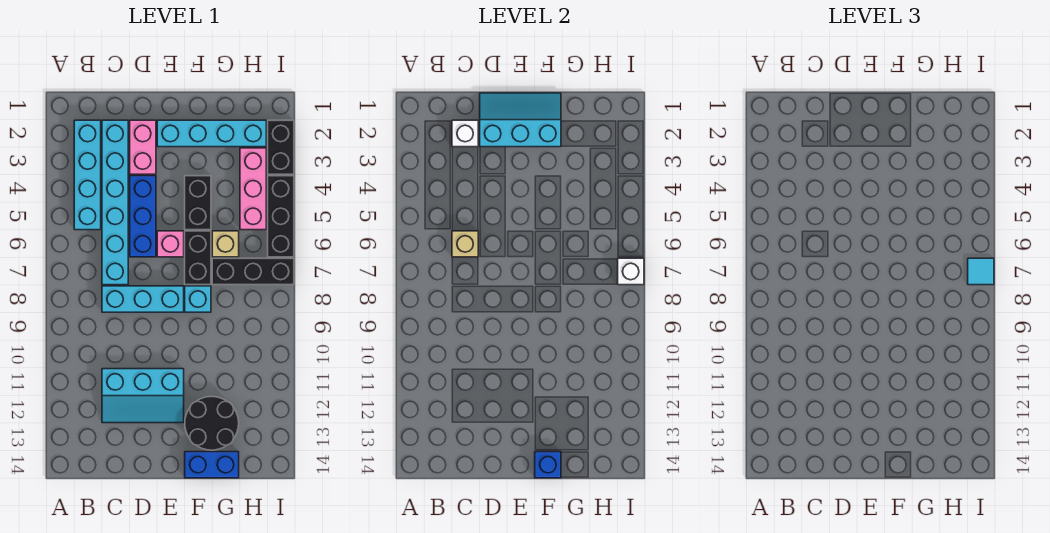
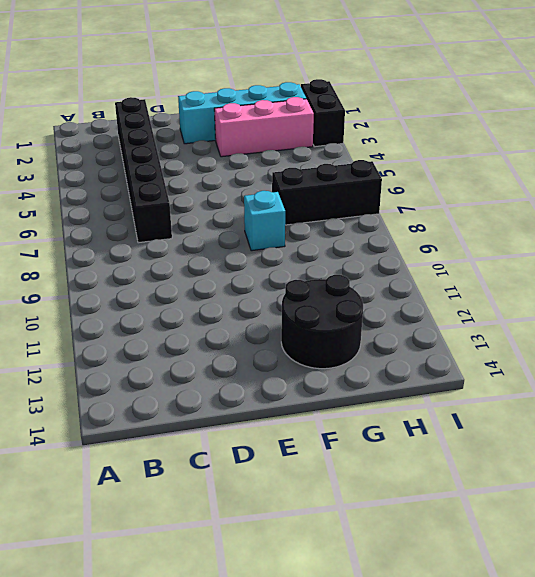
black brick C2:C7 level 1 -> cyan brick C2:C7 level 1
pink brick F3:H3 level 1 -> pink brick H3:H5 level 1
none -> cyan brick B2:B5 level 1
none -> cyan brick C8:E8 level 1
none -> cyan slope C11:E12 level 1 top 11

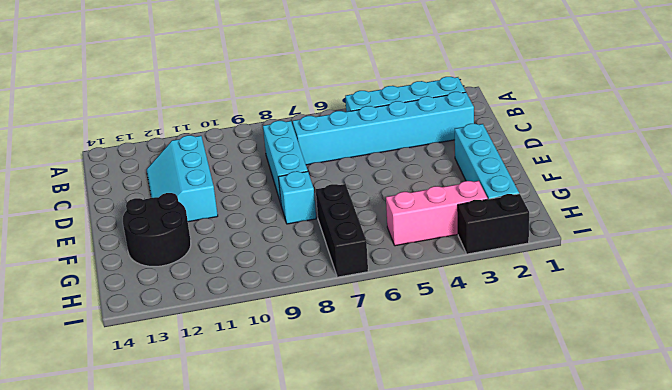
none -> pink brick D2:D3 level 1
none -> blue brick D4:D6 level 1
none -> pink brick E6 level 1

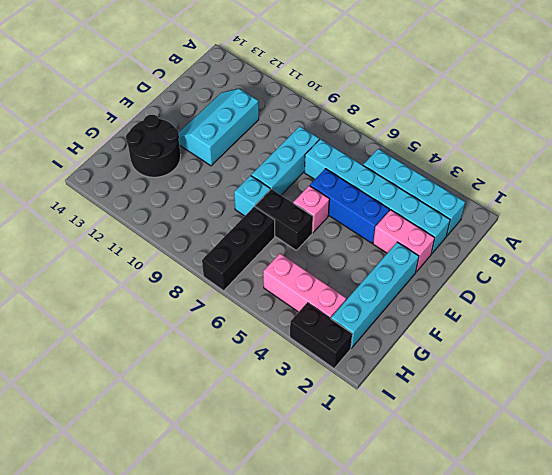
none -> black brick F4:F5 level 1
none -> blue brick F14:G14 level 1
none -> tan brick G6 level 1

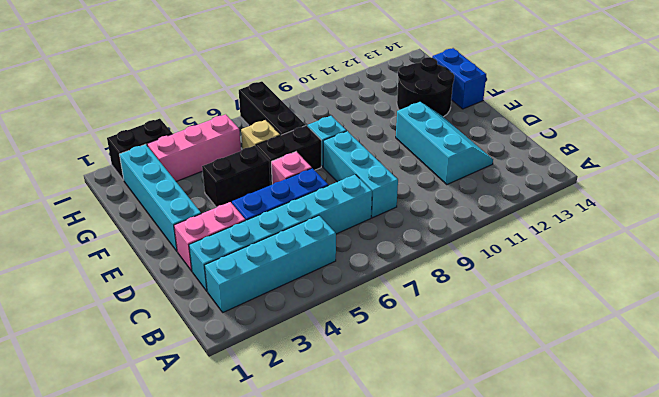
none -> black brick I4:I6 level 1
none -> white brick C2 level 2
none -> tan brick C6 level 2

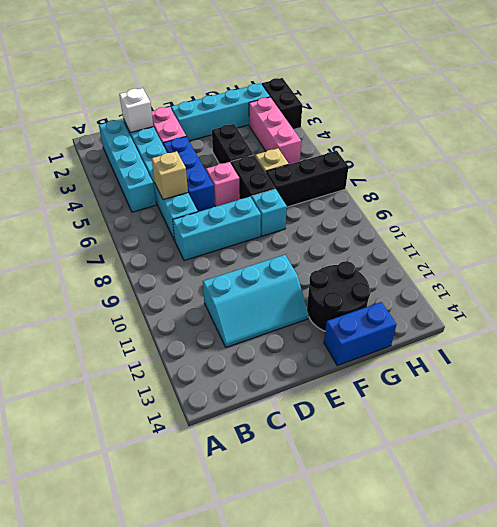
none -> black brick I4:I6 level 1
none -> cyan slope D1:F2 level 2 top 2
none -> blue brick F14 level 2

